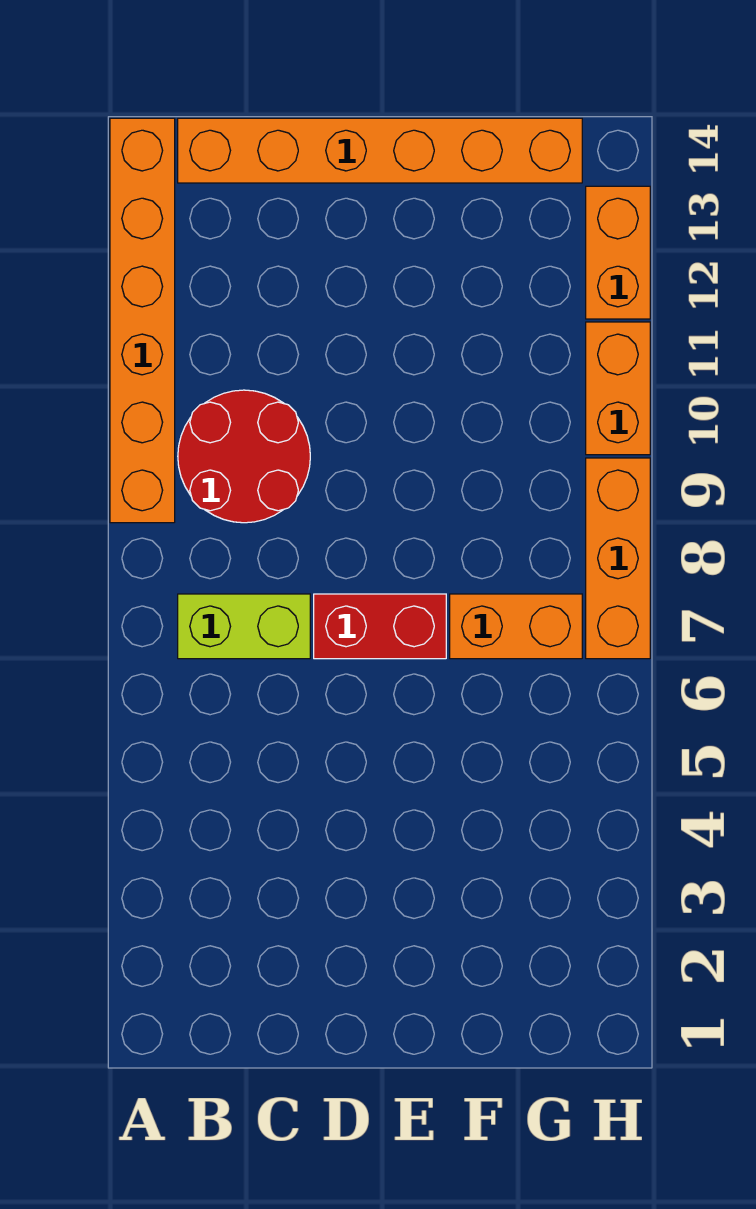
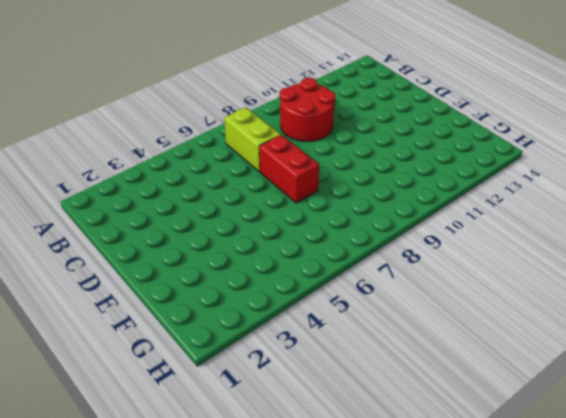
none -> orange brick A9:A14 level 1
none -> orange brick B14:G14 level 1

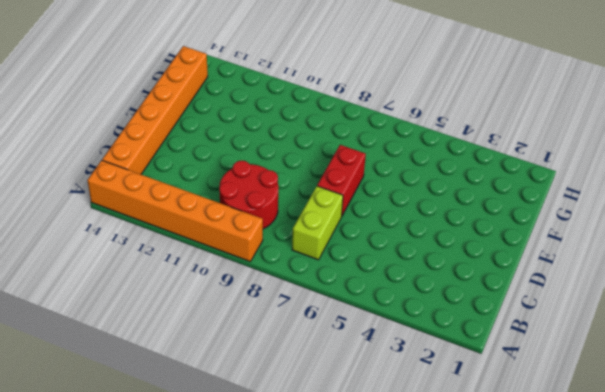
none -> orange brick F7:G7 level 1
none -> orange brick H7:H9 level 1

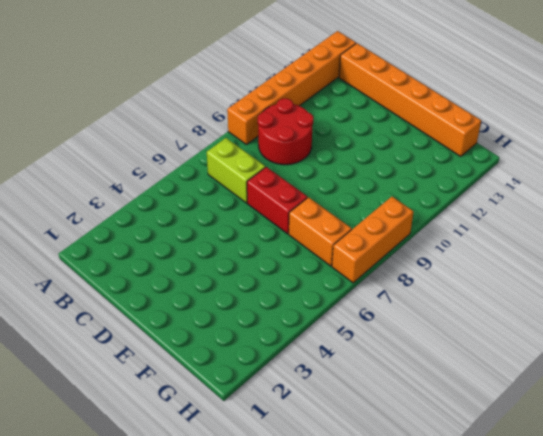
none -> orange brick H10:H11 level 1
none -> orange brick H12:H13 level 1

